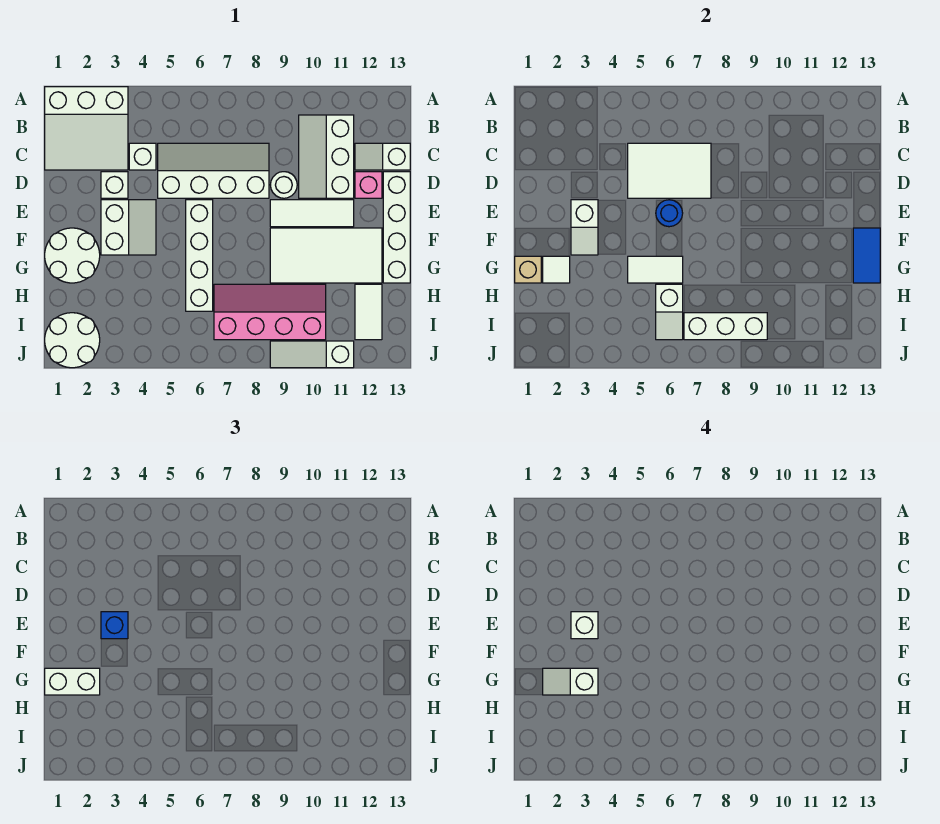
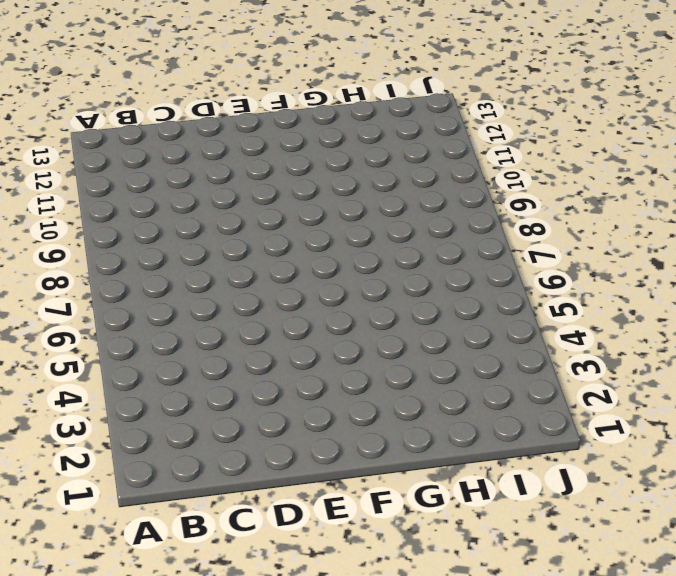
none -> white slope A1:C3 level 1 top A
none -> white slope B10:D11 level 1 top 11
none -> white brick C4 level 1
none -> white slope C5:D8 level 1 top D

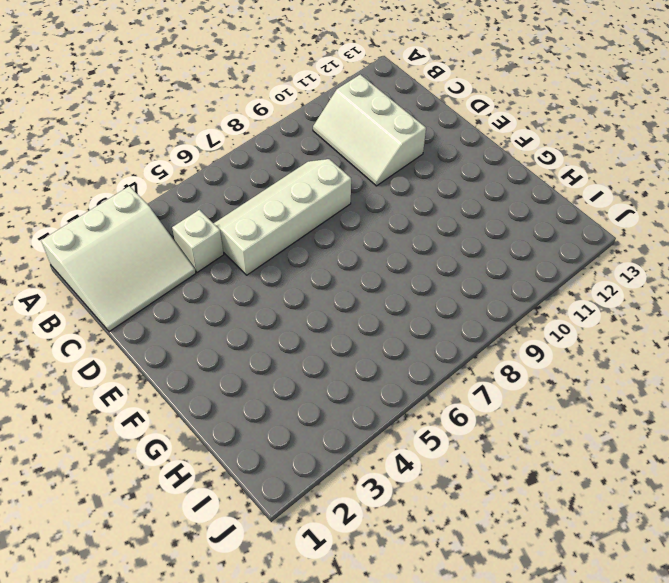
none -> white slope C12:C13 level 1 top 13
none -> white brick D3 level 1
none -> white round brick D9 level 1
none -> pink brick D12 level 1

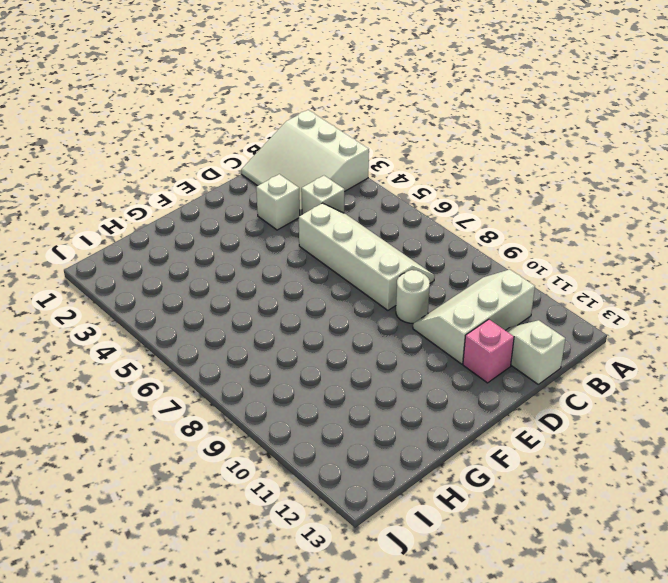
none -> white brick D13:G13 level 1
none -> white slope E3:F4 level 1 top 3
none -> white brick E6:H6 level 1
none -> white tile E9:E11 level 1

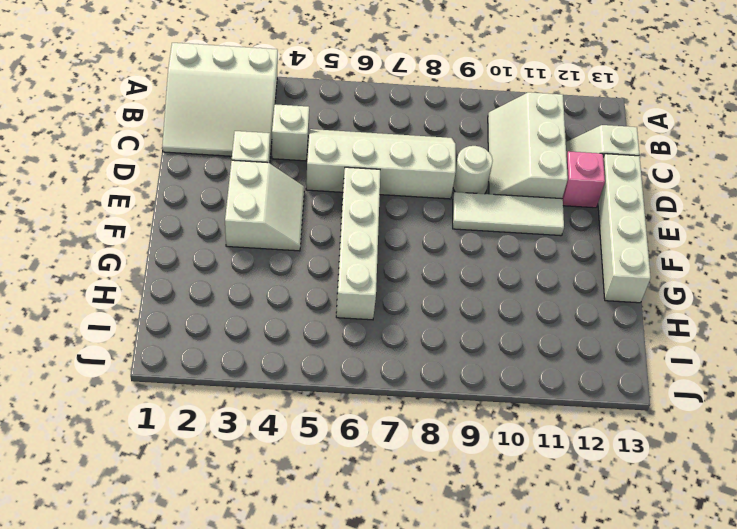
none -> white round brick F1:G2 level 1
none -> white tile F9:G12 level 1
none -> pink slope H7:I10 level 1 top I
none -> white tile H12:I12 level 1

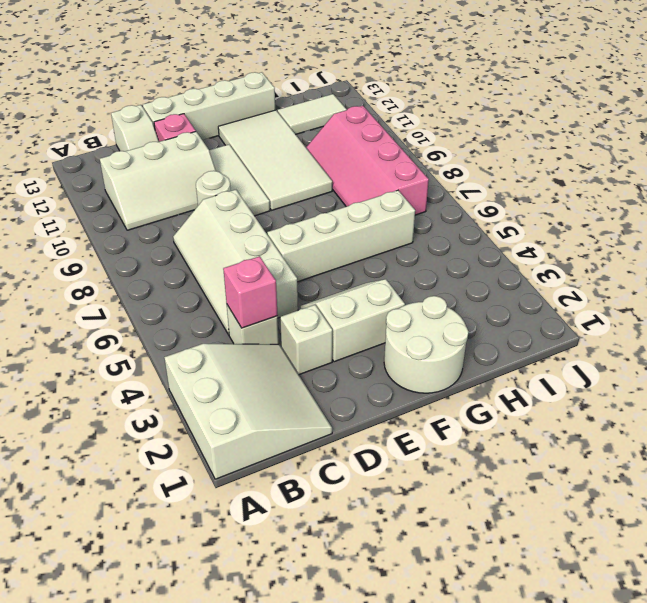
pink brick C4 level 2 -> none
none -> white round brick I1:J2 level 1
none -> white slope J9:J11 level 1 top 11
none -> white tile C5:D7 level 2
none -> white slope E3:F3 level 2 top E

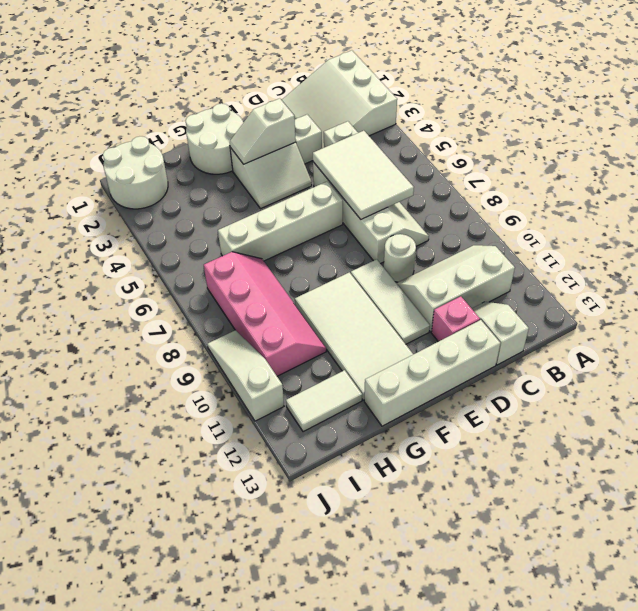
none -> blue round brick E6 level 2
none -> blue tile F13:G13 level 2
none -> tan brick G1 level 2
none -> white tile G2 level 2

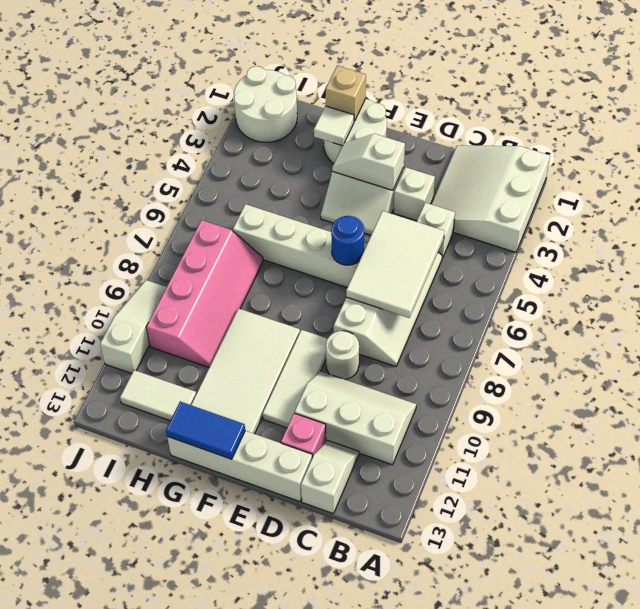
none -> white tile G5:G6 level 2
none -> white slope H6:I6 level 2 top H
none -> white brick I7:I9 level 2
none -> blue brick E3 level 3

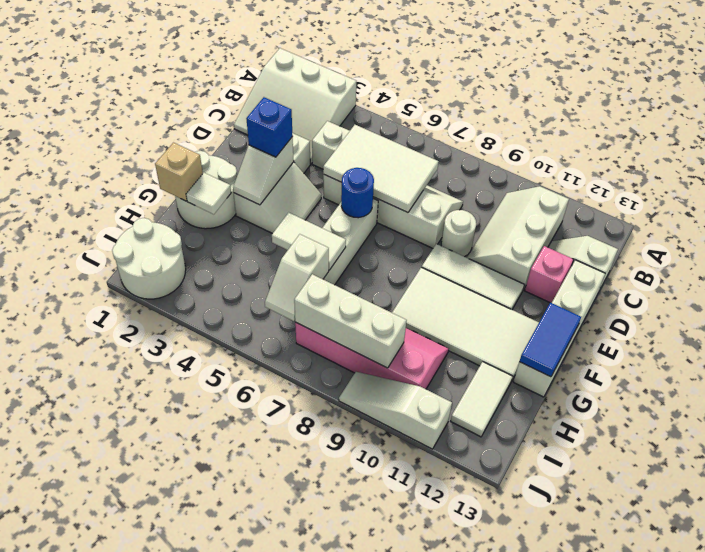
none -> white brick G1:G2 level 3
none -> white brick E3 level 4
none -> white slope G2:G3 level 4 top 3

